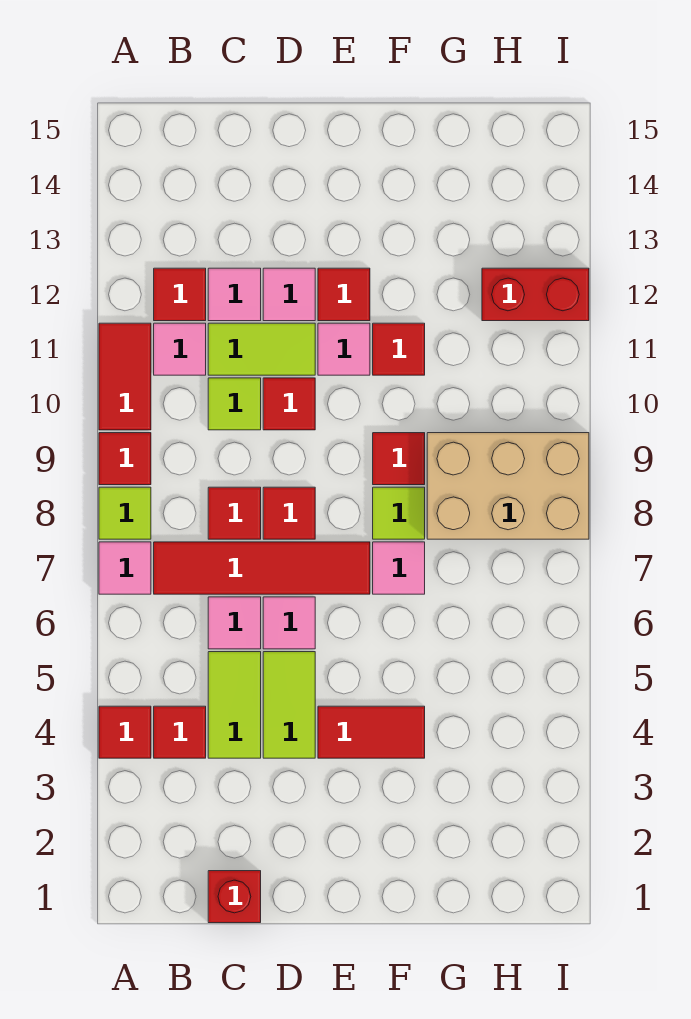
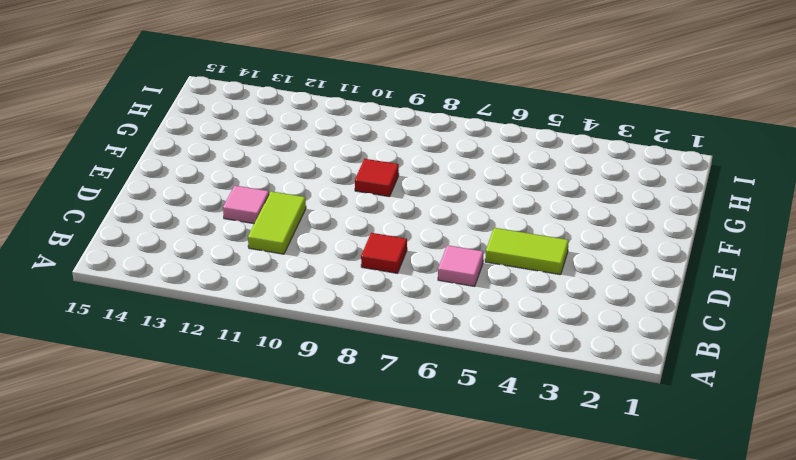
none -> red tile A4 level 1
none -> pink tile A7 level 1
none -> lime tile A8 level 1
none -> red tile A9 level 1

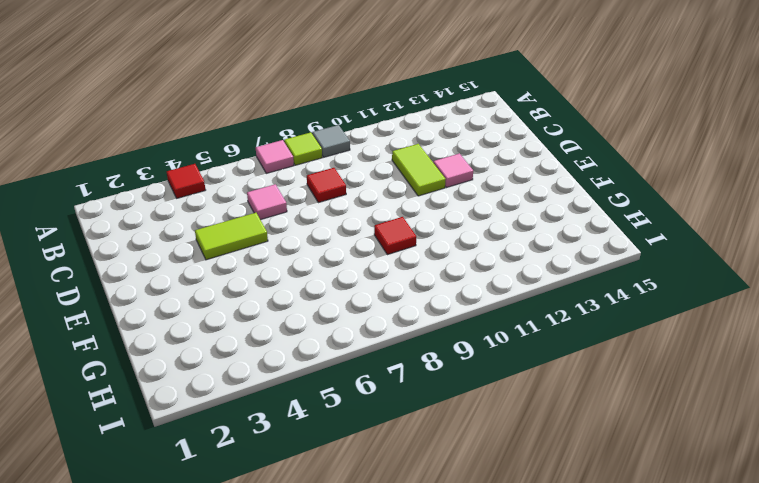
grey tile A9 level 1 -> red tile A9 level 1
none -> red tile A10:A11 level 1
none -> red tile B4 level 1
none -> red tile B7:E7 level 1
none -> pink tile B11 level 1

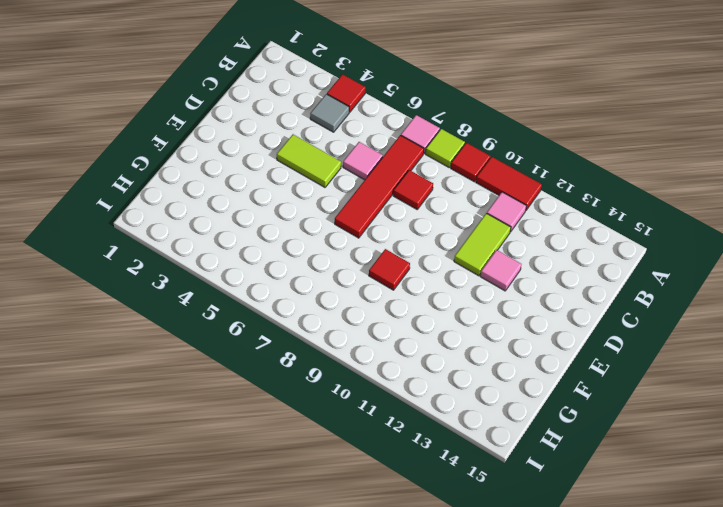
grey tile B4 level 1 -> red tile B4 level 1
none -> red tile B12 level 1
none -> red brick C1 level 1
none -> lime tile C4:C5 level 1
none -> lime tile C10 level 1

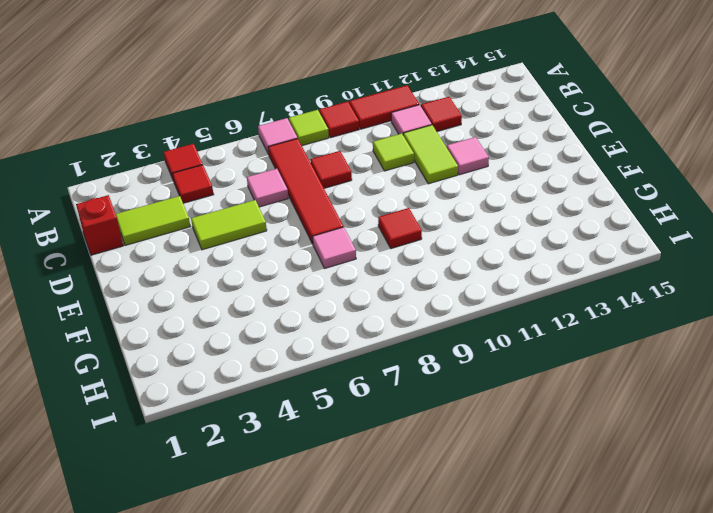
lime tile C2:C3 level 1 -> lime tile C4:C5 level 1
none -> pink tile C12 level 1
none -> pink tile D6 level 1
none -> red tile D8 level 1
none -> red tile D10 level 1

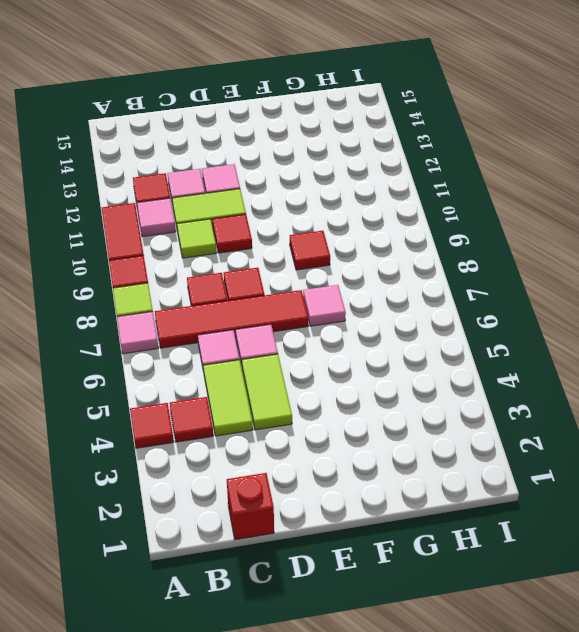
none -> red tile E4:F4 level 1
none -> pink tile E11 level 1
none -> red tile E12 level 1
none -> lime tile F8 level 1

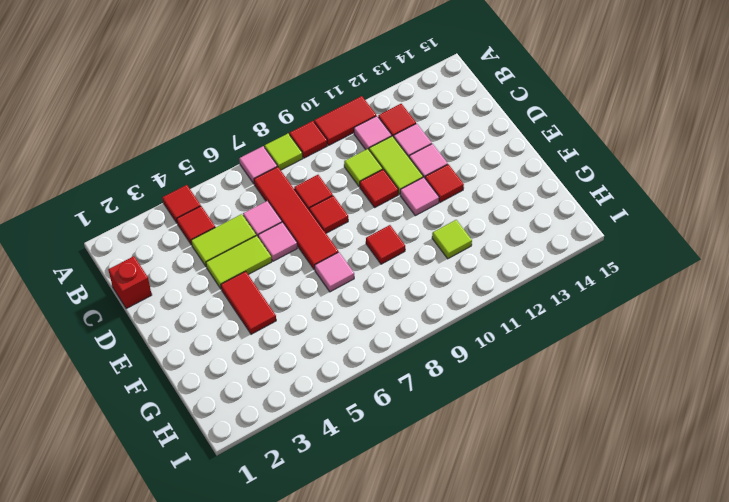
lime tile G11 level 1 -> lime tile F8 level 1
none -> red tile F11 level 1
none -> tan brick G8:I9 level 1
none -> red brick H12:I12 level 1

